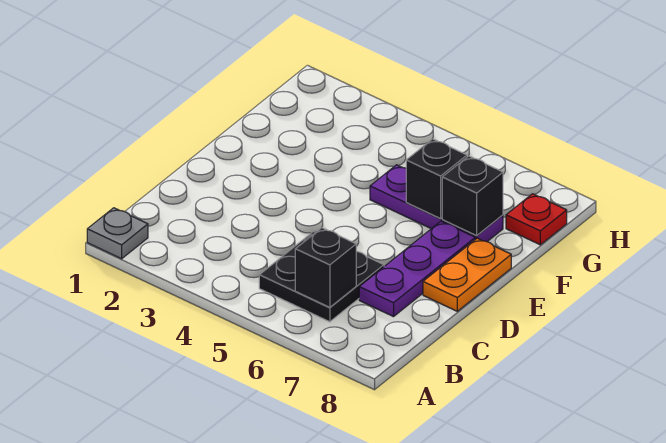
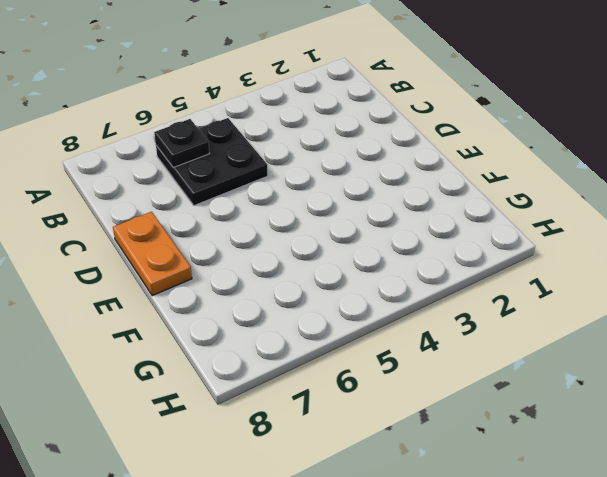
black plate B6 level 2 -> black brick B6 level 2
none -> grey plate A1 level 1
none -> purple plate C7:E7 level 1

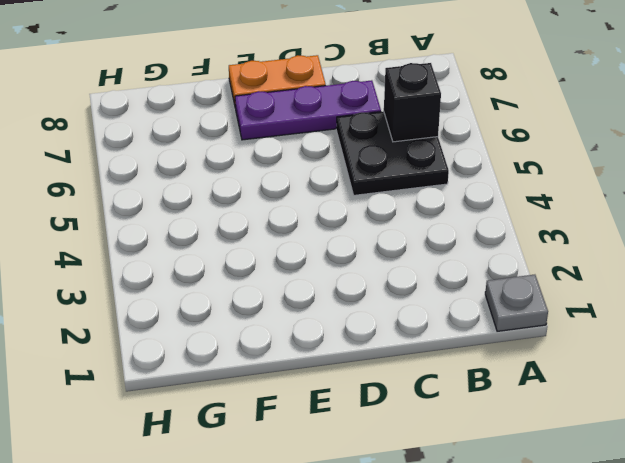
none -> purple plate F5:F7 level 1
none -> red plate G8 level 1

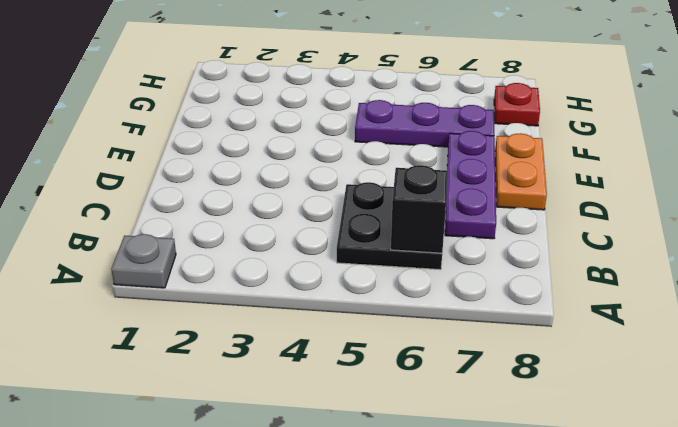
none -> black brick F6 level 2
none -> black brick F7 level 2

